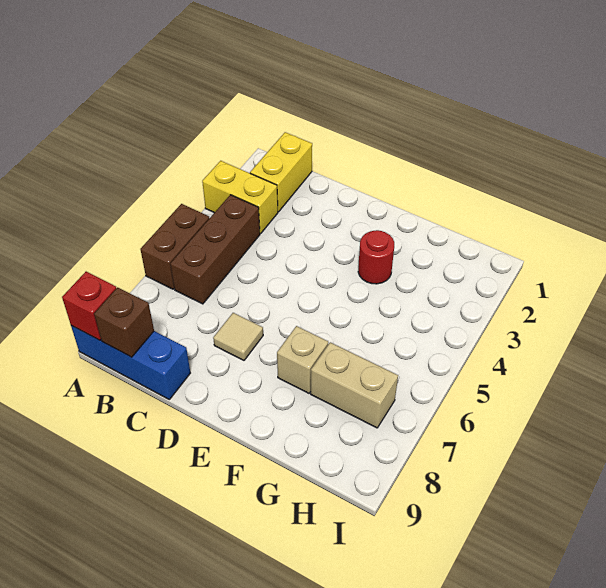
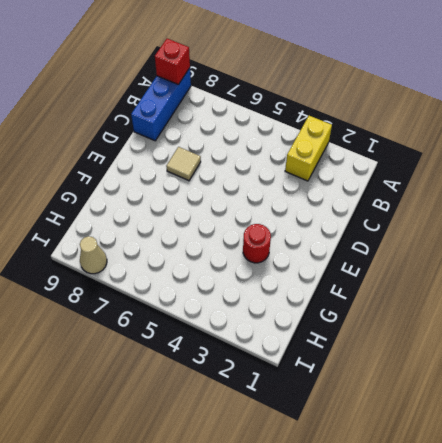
tan cone I8 level 1 -> none
none -> brown brick A5:A6 level 1
none -> yellow brick B1:B2 level 1

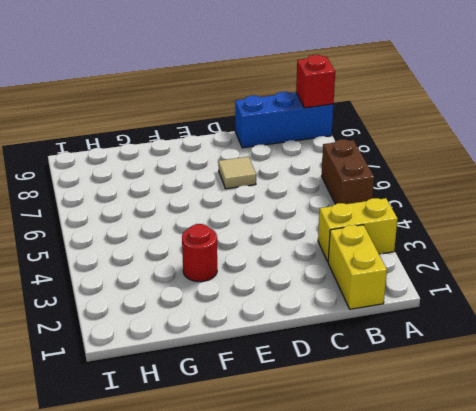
none -> brown brick B4:B6 level 1
none -> tan brick F7 level 1

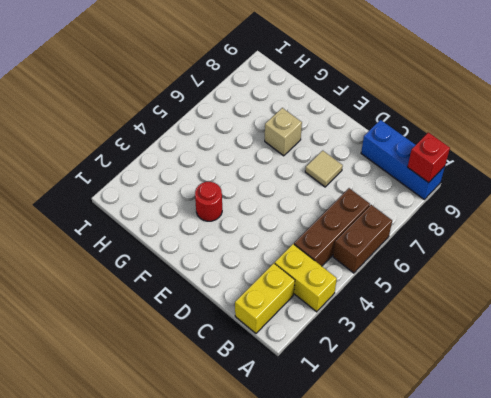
none -> tan brick G7:H7 level 1
none -> brown brick B9 level 2

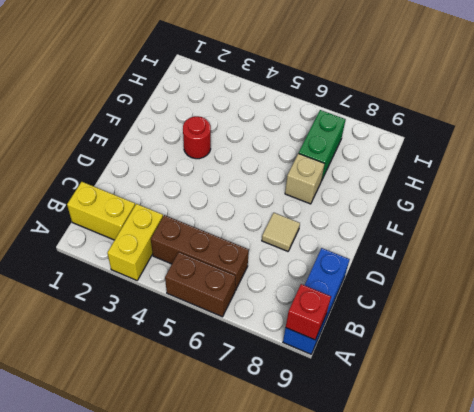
green brick G7:H7 level 1 -> tan brick G7:H7 level 1
none -> brown brick B9 level 2

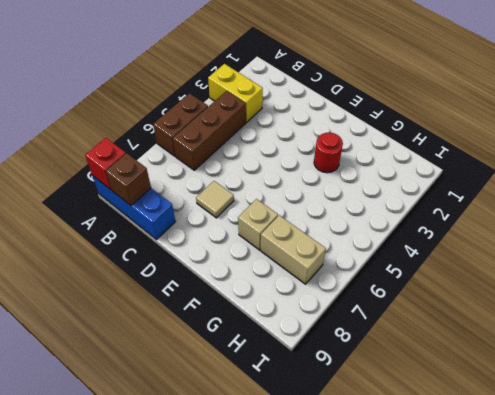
none -> yellow brick B1:B2 level 1

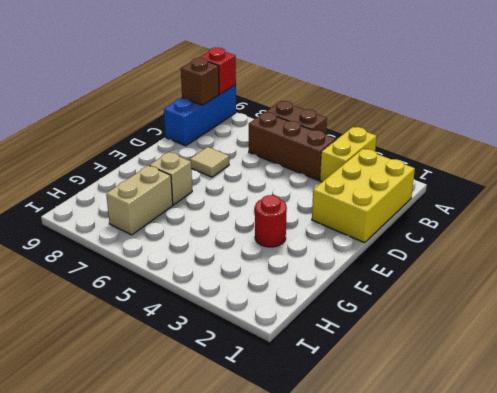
yellow brick B1:D2 level 1 -> yellow brick B1:B2 level 1

